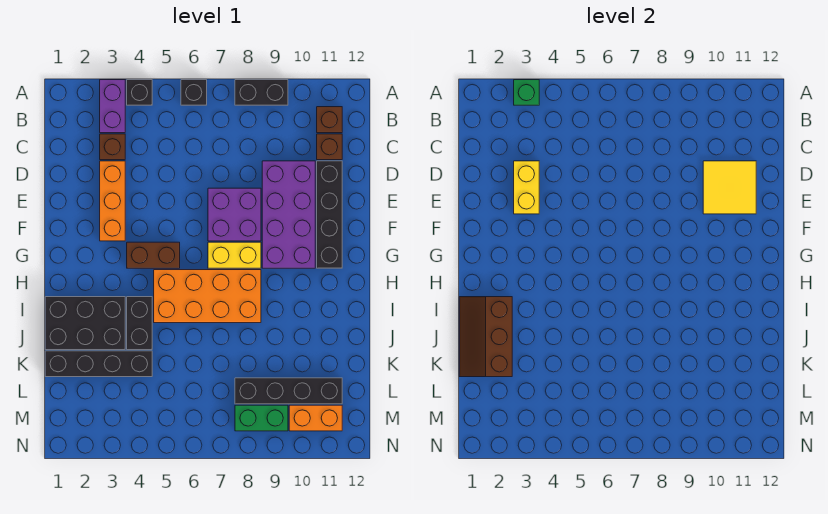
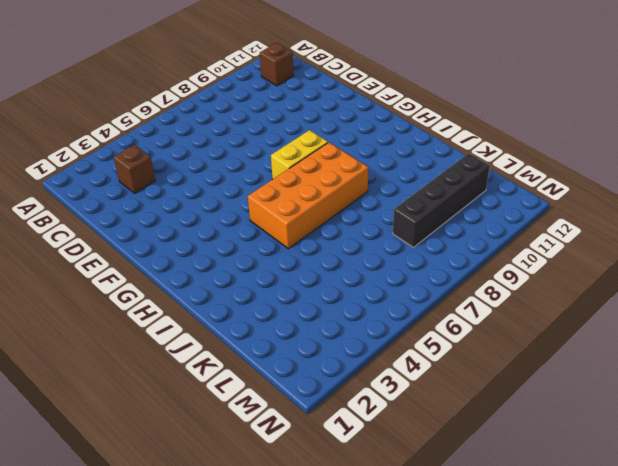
none -> purple brick A3:B3 level 1
none -> black brick A4 level 1
none -> black brick A6 level 1

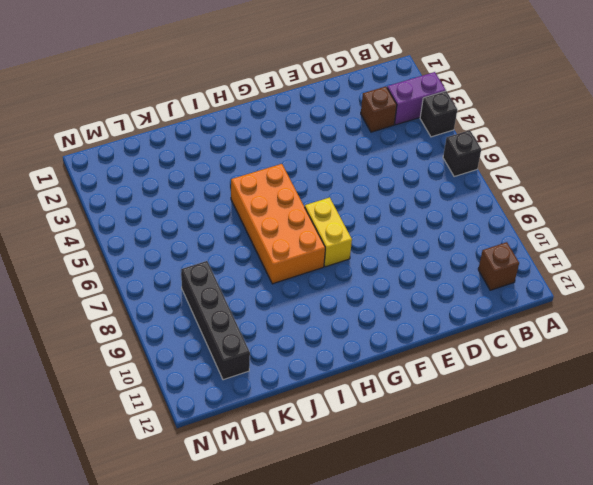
none -> black brick A8:A9 level 1
none -> brown brick C11 level 1
none -> orange brick D3:F3 level 1

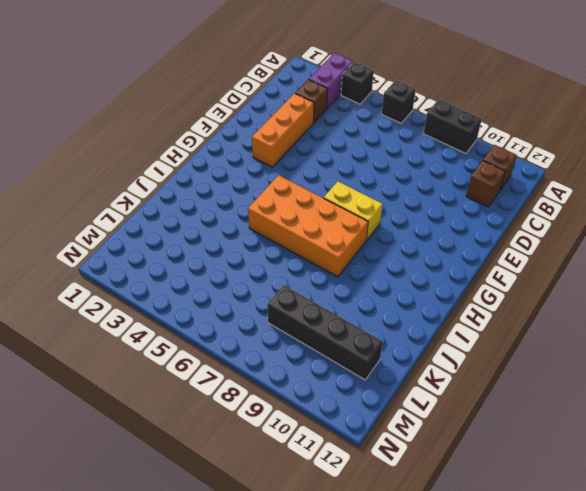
none -> purple brick D9:G10 level 1
none -> black brick D11:G11 level 1
none -> purple brick E7:F8 level 1

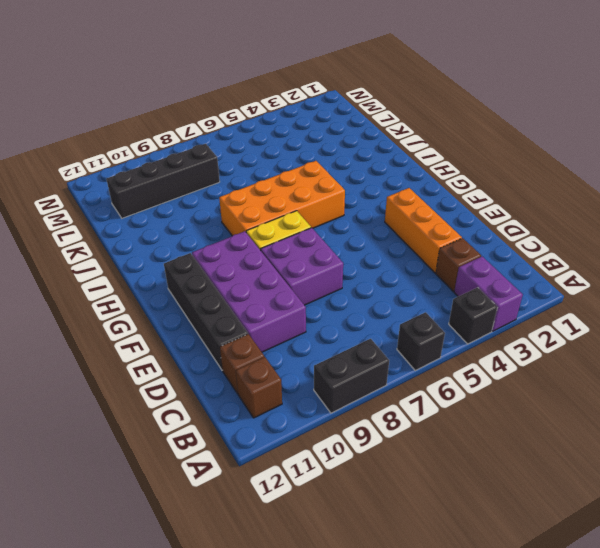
none -> brown brick G4:G5 level 1
none -> black brick I1:J3 level 1
none -> black brick I4:J4 level 1

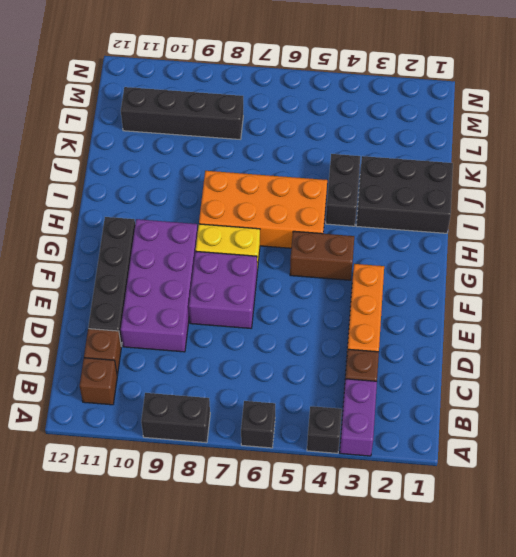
none -> black brick K1:K4 level 1
none -> green brick M8:M9 level 1
none -> orange brick M10:M11 level 1

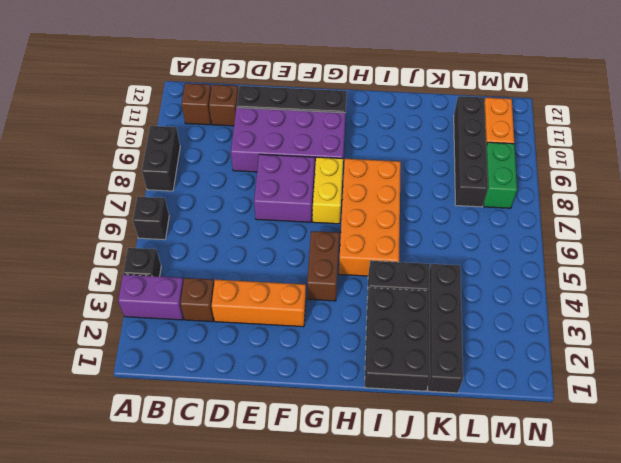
none -> green brick A3 level 2
none -> yellow brick D3:E3 level 2
none -> yellow tile D10:E11 level 2

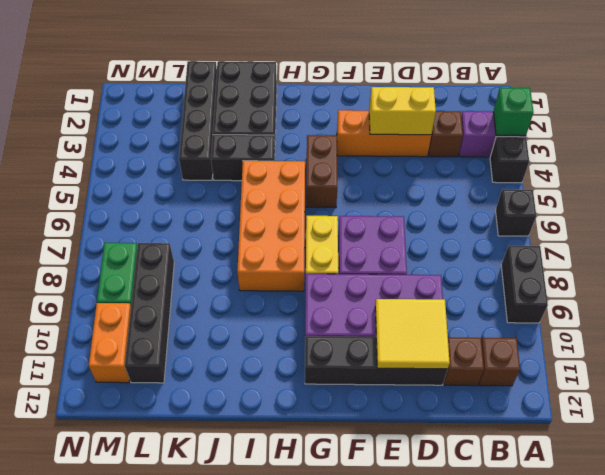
none -> brown slope I1:K2 level 2 top 2

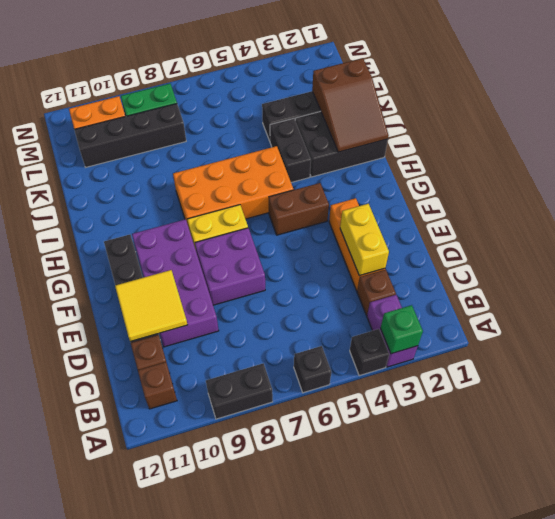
brown slope I1:K2 level 2 top K -> brown slope I1:K2 level 2 top 2

